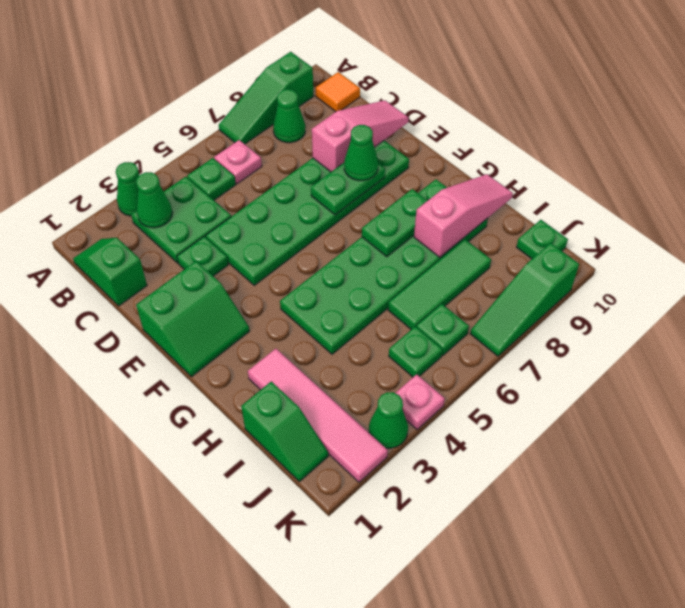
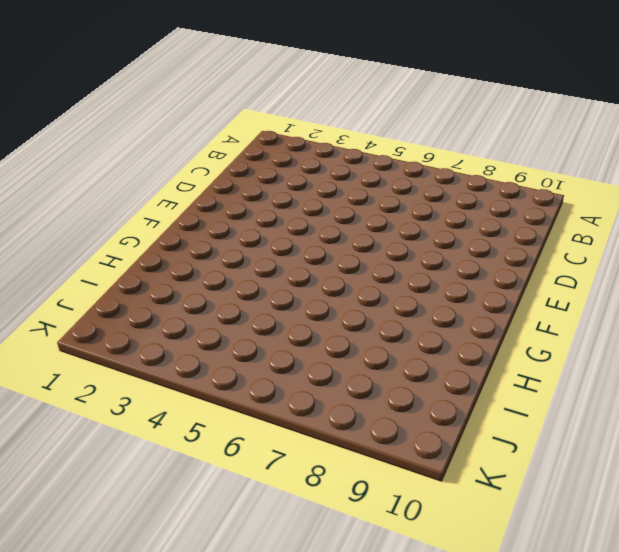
none -> green cone A3 level 1
none -> green slope A7:A9 level 1 top 9
none -> green slope B1:C1 level 1 top C

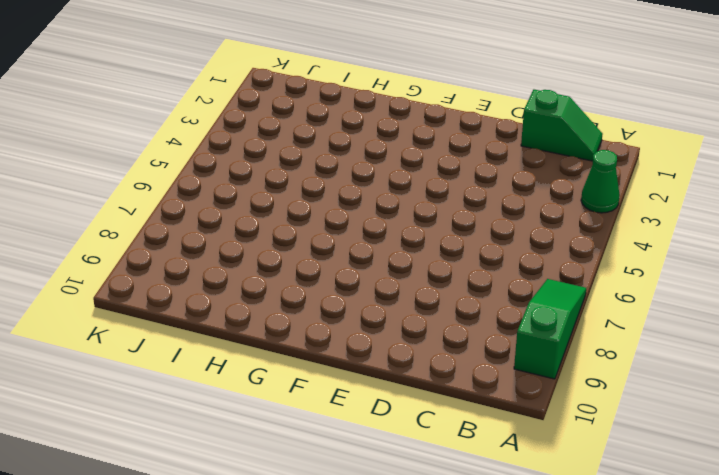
none -> green plate B3:C4 level 1
none -> green plate B5 level 1
none -> pink plate B6 level 1

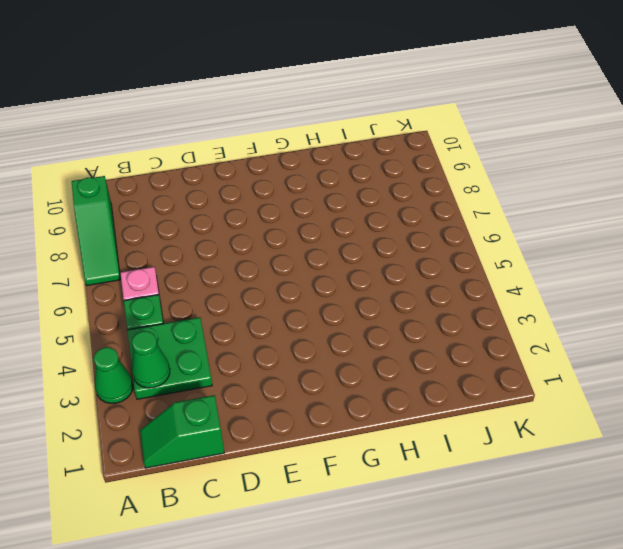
none -> green cone B8 level 1
none -> orange tile B10 level 1
none -> green plate D3 level 1

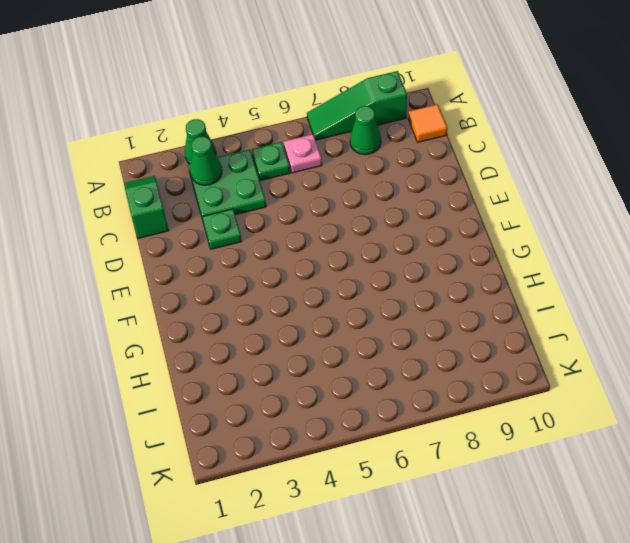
none -> green plate D4:E9 level 1
none -> green slope E1:F2 level 1 top E
none -> green plate G4:H9 level 1

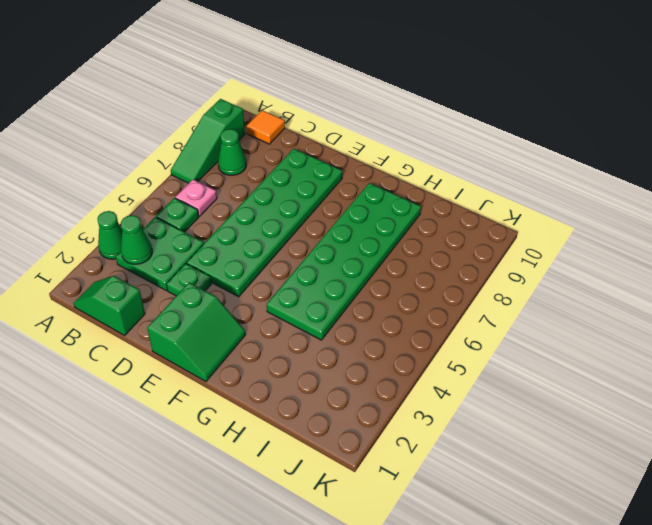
none -> pink tile H2:K2 level 1
none -> green slope I1:J1 level 1 top I
none -> green tile I6:I8 level 1

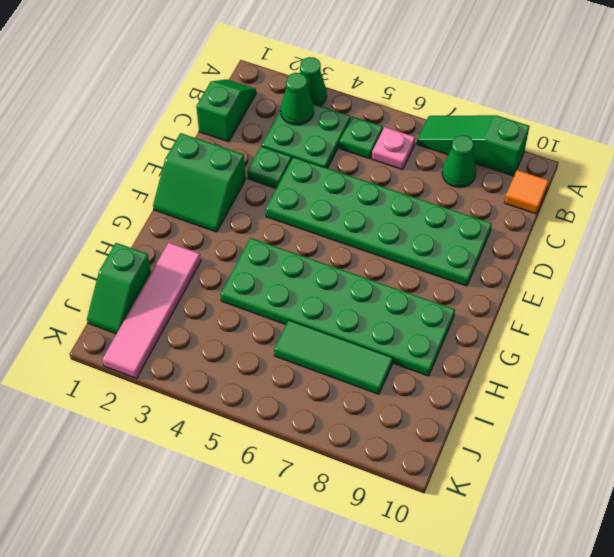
none -> green plate J5 level 1
none -> green plate J6 level 1
none -> green plate J10 level 1

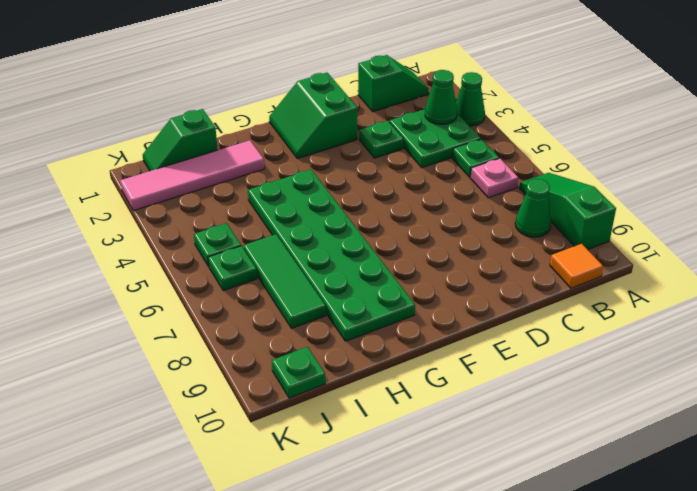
none -> green plate D4:E9 level 1
none -> green cone K3 level 1
none -> pink plate K4 level 1

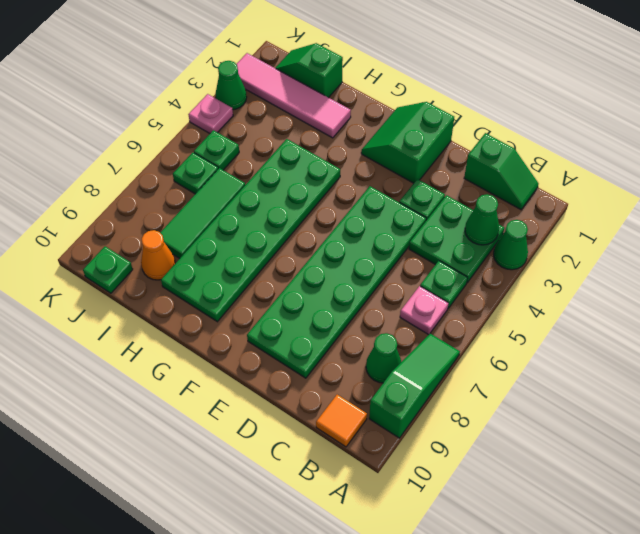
orange cone I9 level 1 -> none
none -> green slope K7:K9 level 1 top 9
none -> pink slope D8:D10 level 2 top 8
none -> green plate E7:E8 level 2

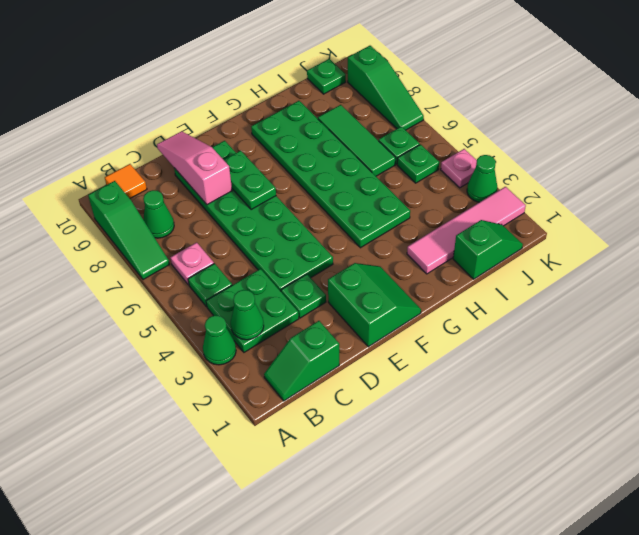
none -> green plate G7:G8 level 2
none -> pink slope H8:H10 level 2 top 8
none -> green cone E8 level 3

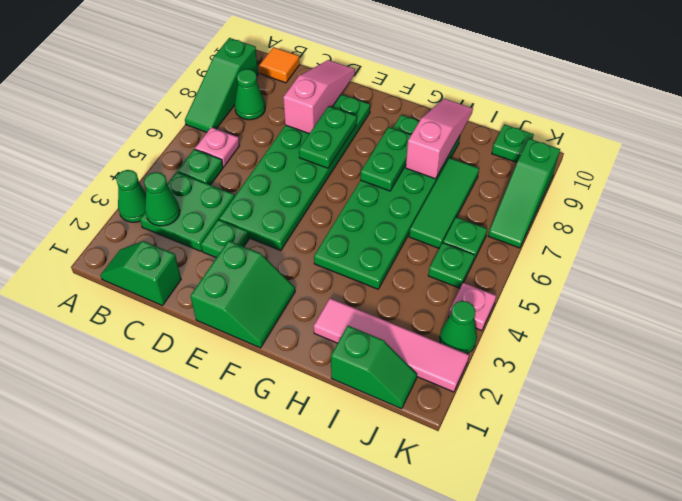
none -> green cone E8 level 3

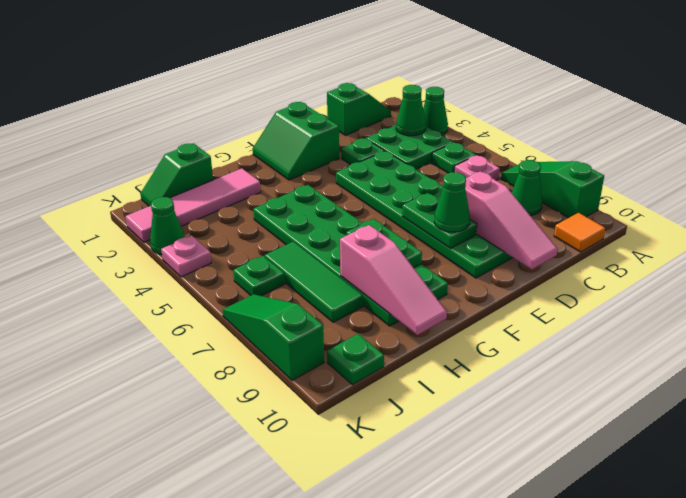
none -> green plate J5 level 1

